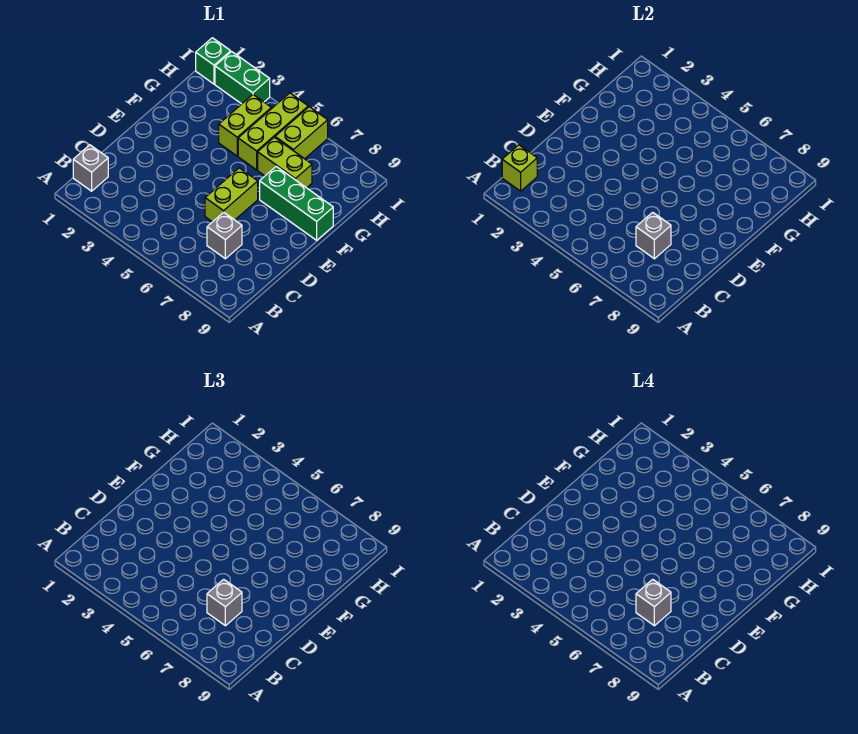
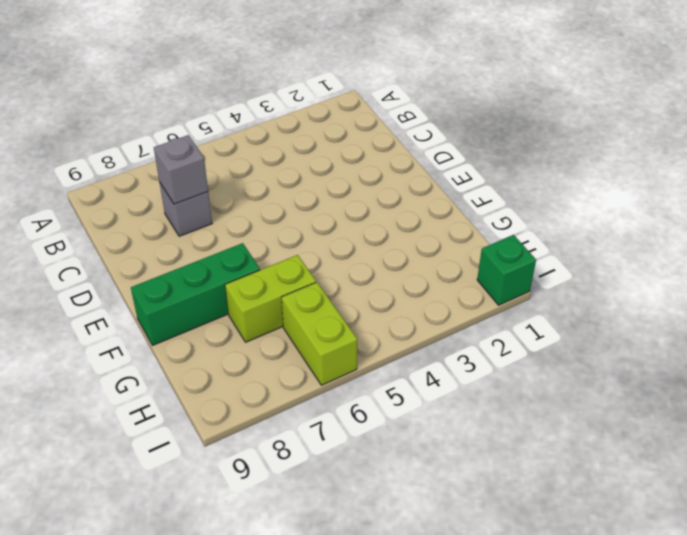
none -> grey brick B1 level 1
none -> lime brick D6:E6 level 1
none -> lime brick G4:H4 level 1

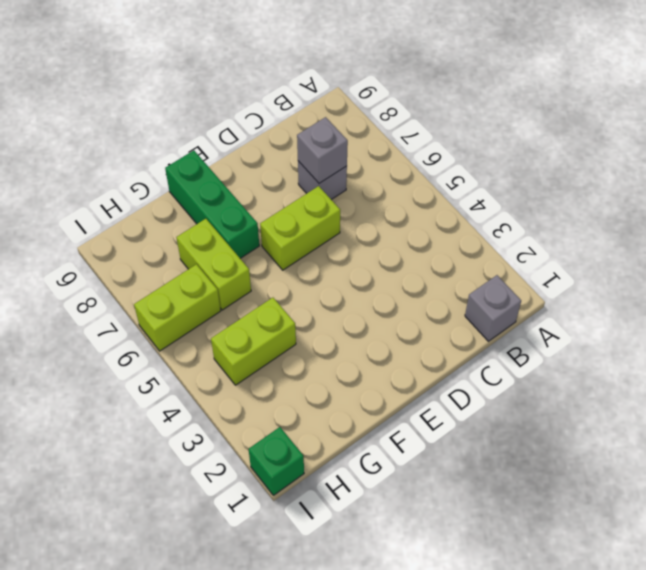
none -> lime brick G5:I5 level 1
none -> green brick I2:I3 level 1
none -> lime brick B1 level 2

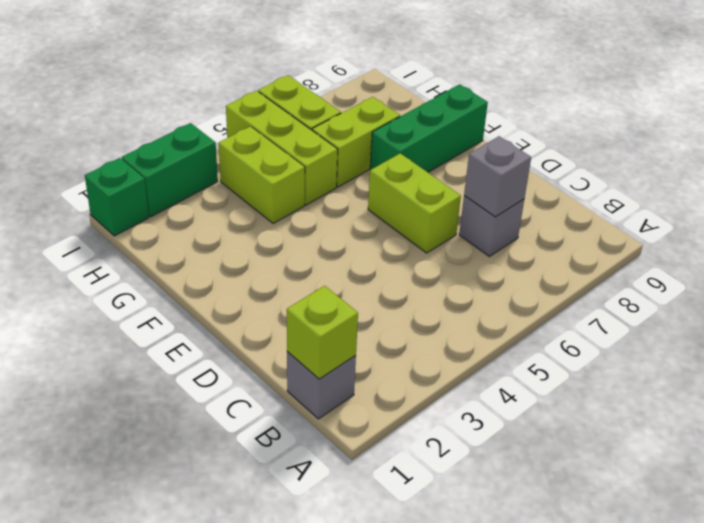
none -> grey brick C7 level 3
none -> grey brick C7 level 4

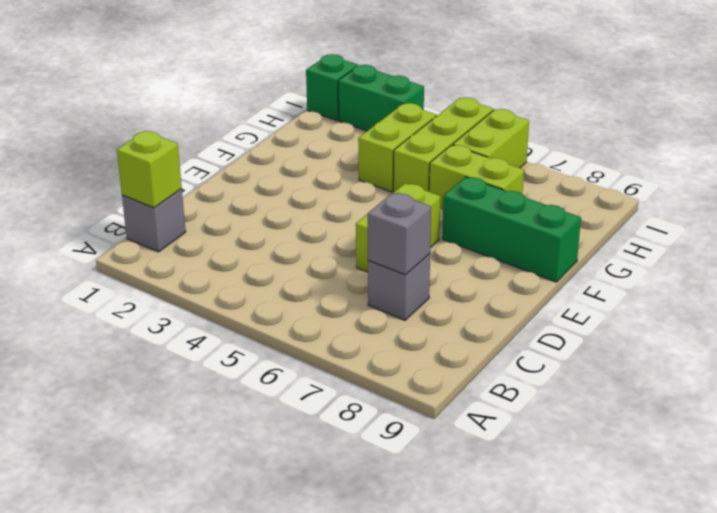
none -> grey brick C7 level 3
none -> grey brick C7 level 4

